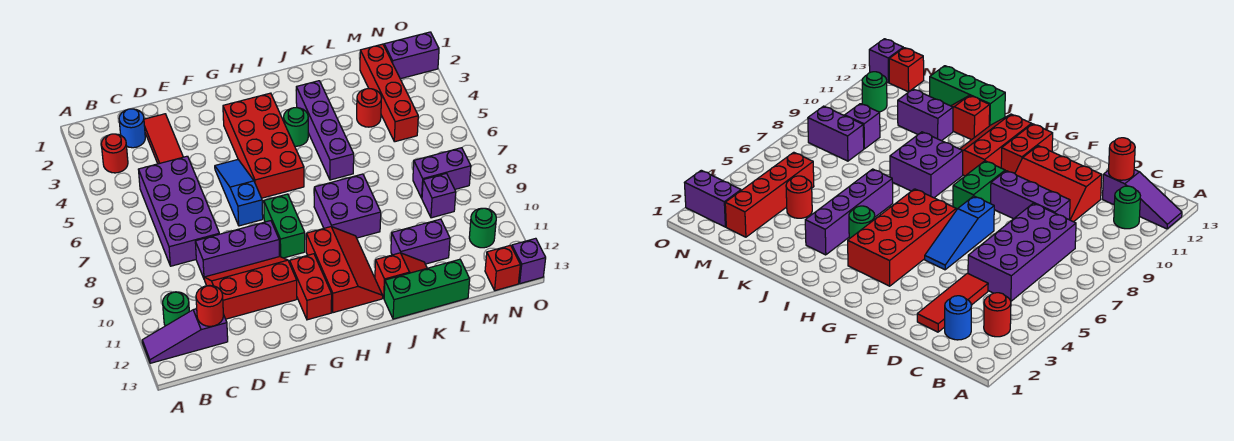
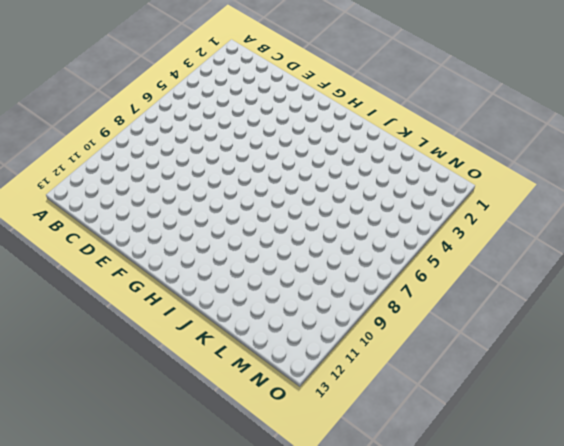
none -> purple slope A12:C12 level 1 top C
none -> red round brick B3 level 1
none -> green round brick B11 level 1

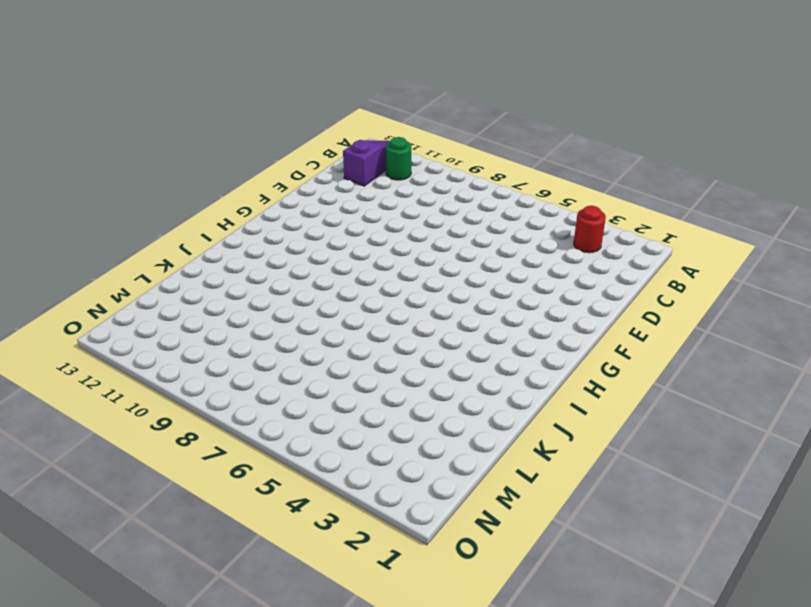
none -> blue round brick C2 level 1
none -> purple brick C5:D8 level 1
none -> red tile D2:D4 level 1

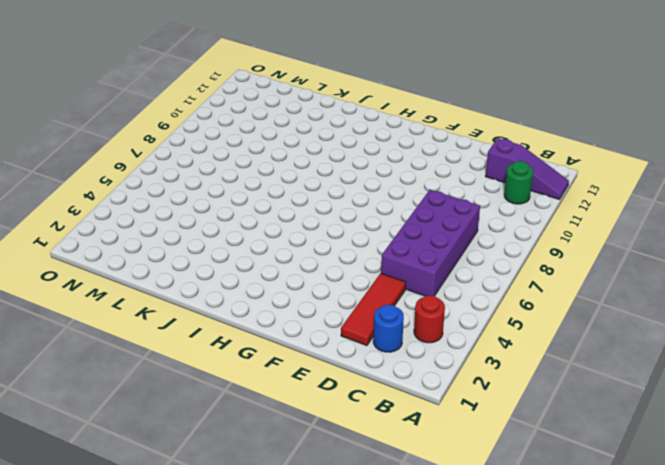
none -> purple brick D9:F9 level 1
none -> red slope D10:F11 level 1 top 11
none -> blue slope F5:F7 level 1 top 7

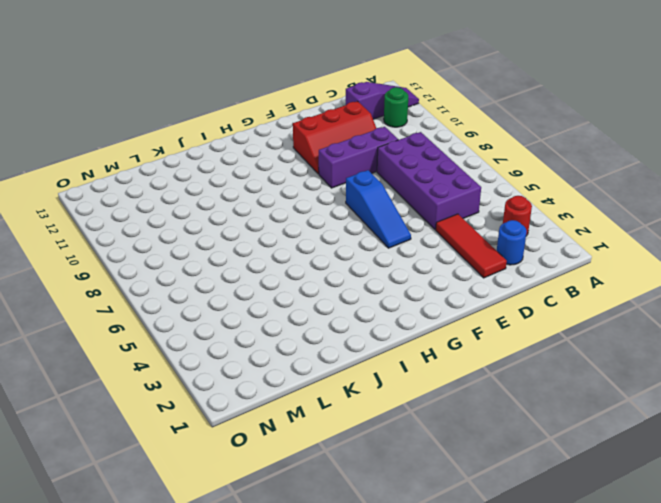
none -> red brick G3:H6 level 1
none -> green brick G8:G9 level 1
none -> red brick G11:G12 level 1

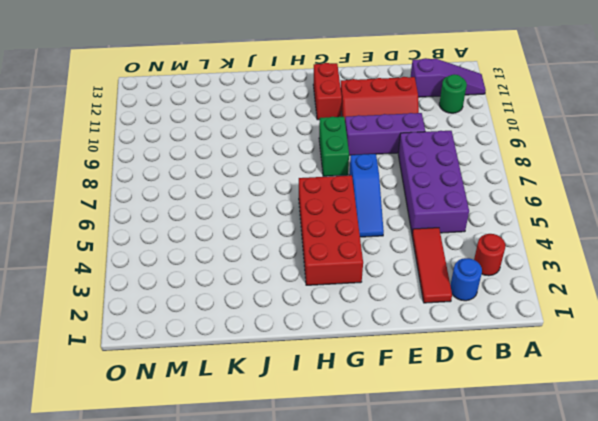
none -> red slope H10:I12 level 1 top H
none -> green round brick I4 level 1
none -> purple brick I8:J9 level 1

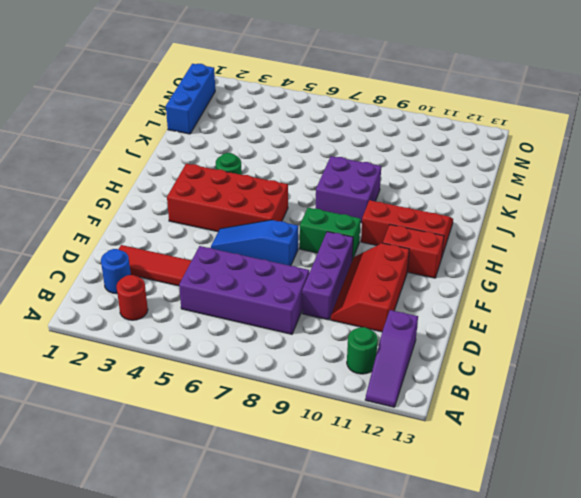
blue brick L1:N1 level 1 -> none
none -> purple brick J3:J6 level 1
none -> red slope J12:K12 level 1 top J
none -> green brick J13:L13 level 1

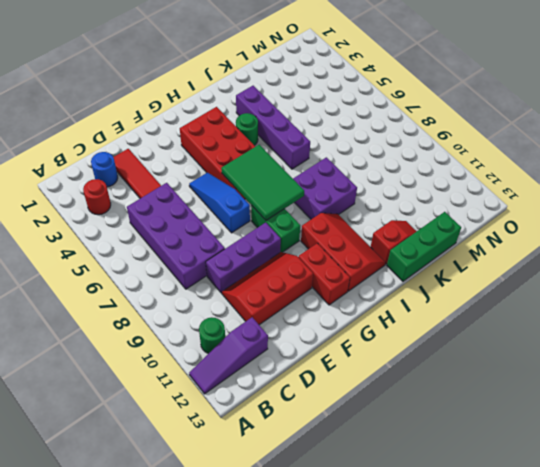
green tile G6:H8 level 2 -> none
none -> purple brick K11:L11 level 1
none -> red round brick L4 level 1
none -> red brick M2:M5 level 1

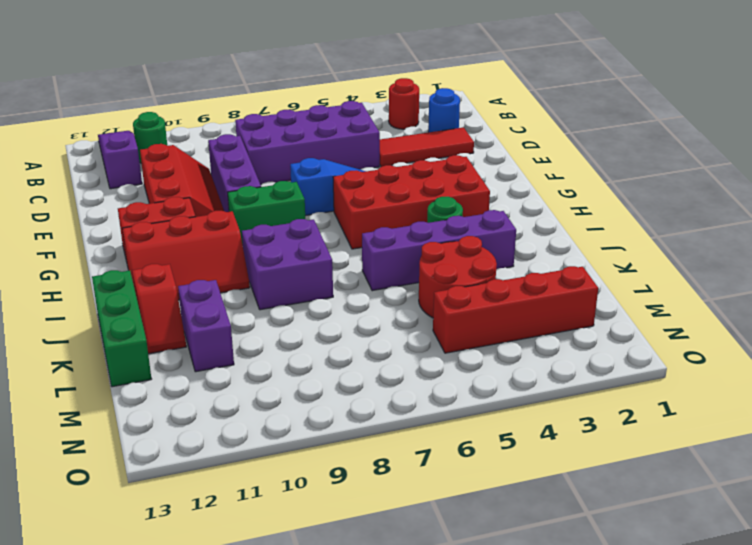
red round brick K4:L5 level 1 -> red round brick L4 level 1
none -> purple brick M8:N8 level 1
none -> purple brick M9 level 1
none -> purple brick N2:O2 level 1

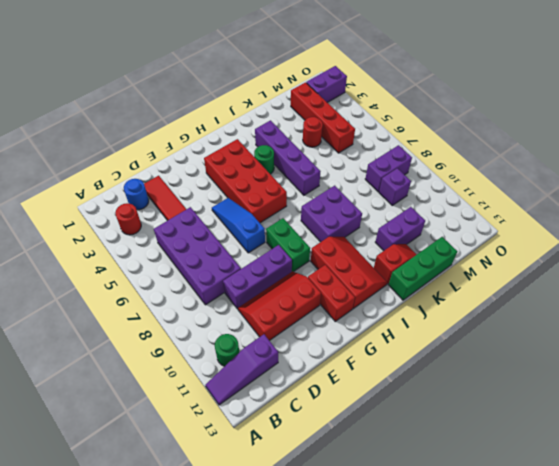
none -> green round brick N11 level 1
none -> red brick N13 level 1
none -> purple brick O13 level 1

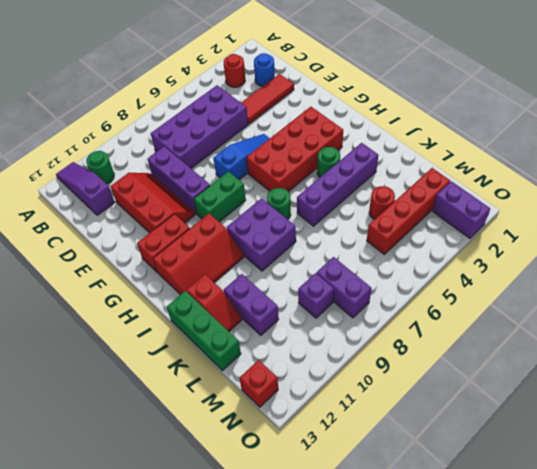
green round brick I7 level 1 -> green round brick N11 level 1
none -> purple brick O13 level 1
none -> red round brick C12 level 2

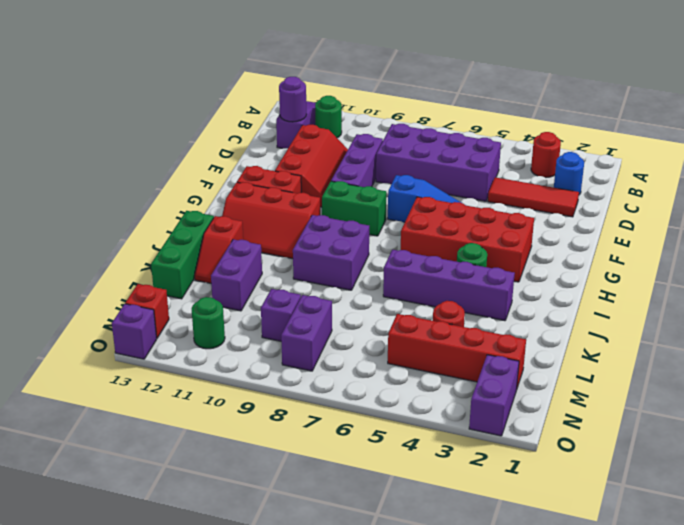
purple round brick C12 level 2 -> red round brick C12 level 2

